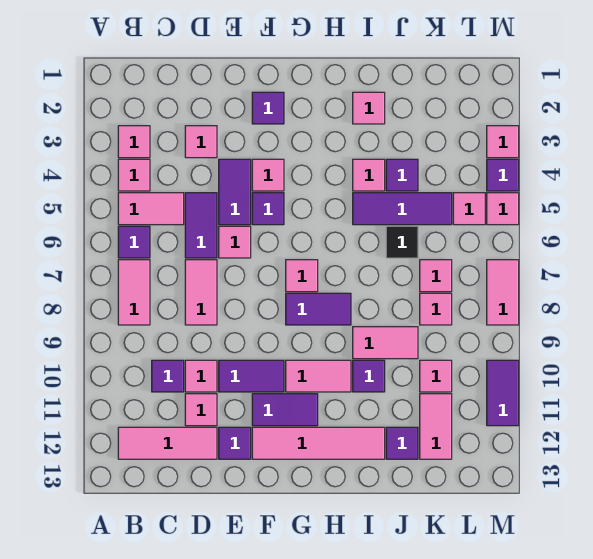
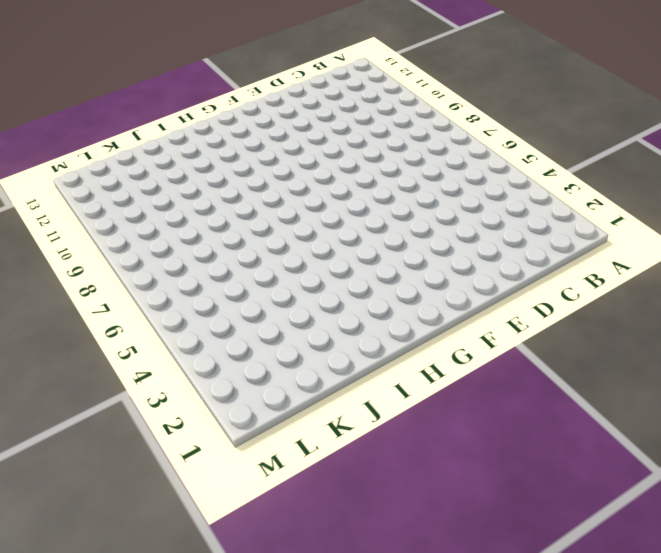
none -> pink tile B3 level 1
none -> pink tile B4 level 1
none -> pink tile B5:C5 level 1
none -> purple tile B6 level 1

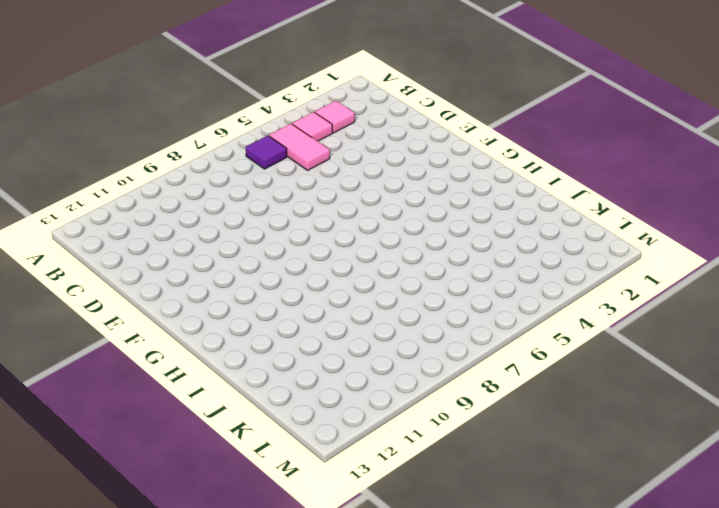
none -> pink tile B7:B8 level 1
none -> pink tile B12:D12 level 1
none -> purple tile C10 level 1
none -> pink tile D3 level 1

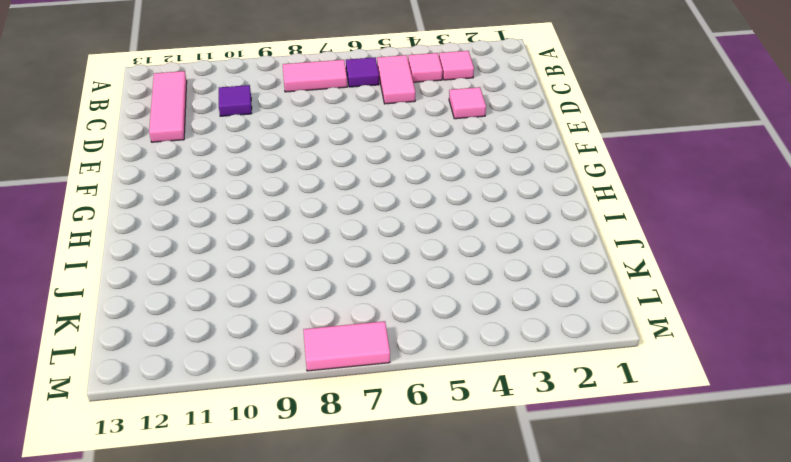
none -> purple tile D5:D6 level 1
none -> pink tile D7:D8 level 1
none -> pink tile D10 level 1
none -> pink tile D11 level 1

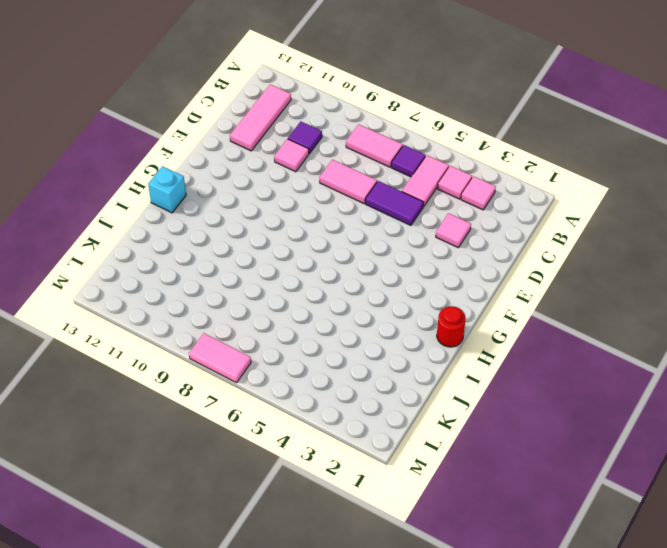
red round brick H1 level 1 -> none
cyan brick H13 level 1 -> none
none -> pink tile D11 level 1
none -> purple tile E4:E5 level 1
none -> pink tile E6 level 1
none -> purple tile E10:F10 level 1

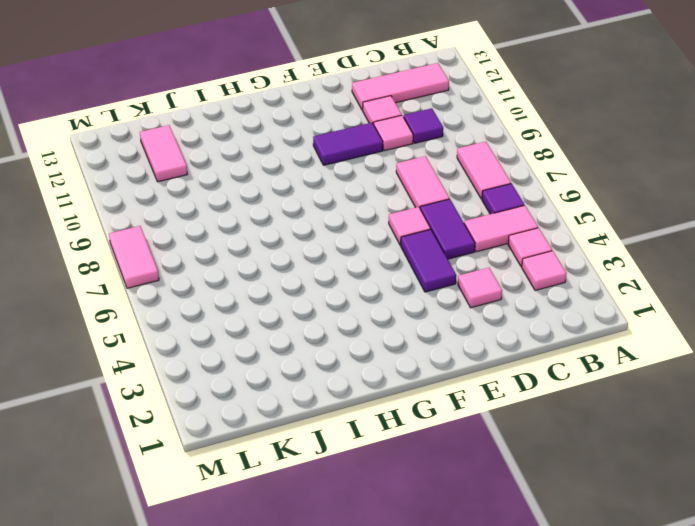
none -> purple tile E12 level 1
none -> purple tile F2 level 1
none -> pink tile F4 level 1
none -> purple tile F5 level 1

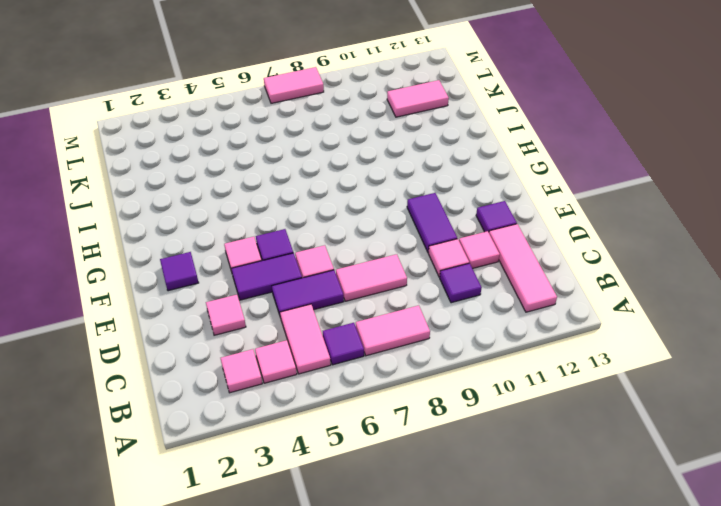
none -> purple tile F11:G11 level 1
none -> pink tile F12:I12 level 1
none -> pink tile G7 level 1
none -> purple tile G8:H8 level 1

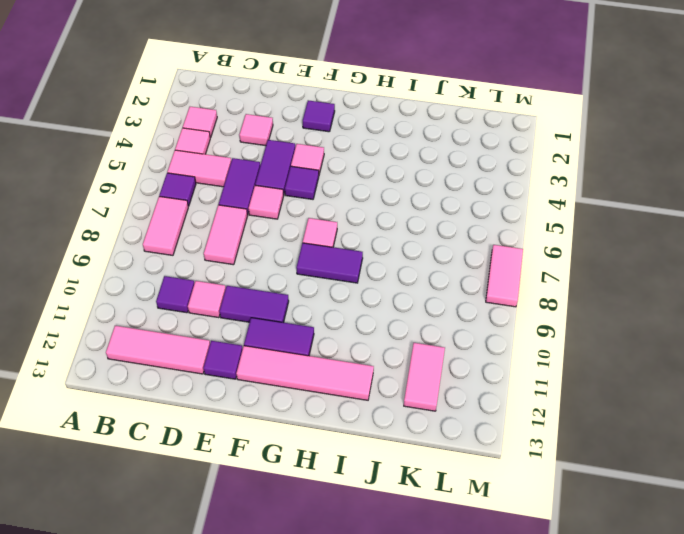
none -> pink tile D11 level 1
none -> pink tile G10:H10 level 1
none -> pink tile I2 level 1
none -> pink tile I4 level 1

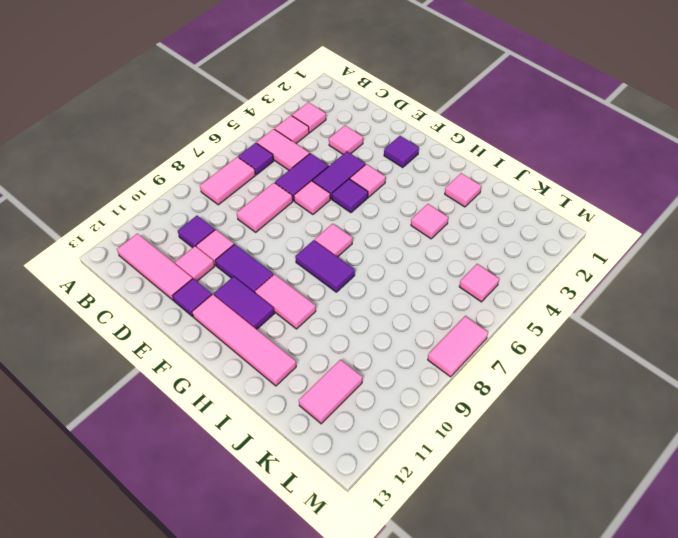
none -> purple tile I5:K5 level 1
none -> pink tile I9:J9 level 1
none -> purple tile I10 level 1
none -> purple tile J4 level 1

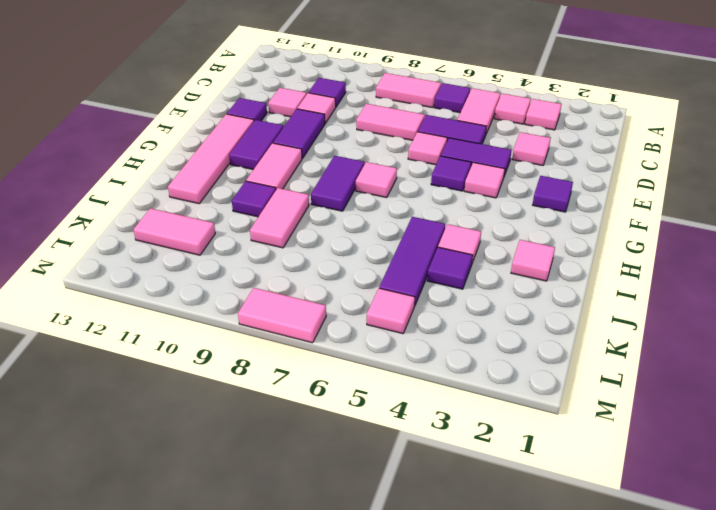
none -> pink tile B12:D12 level 1
none -> black tile J6 level 1
none -> purple tile J12 level 1
none -> pink tile K7 level 1

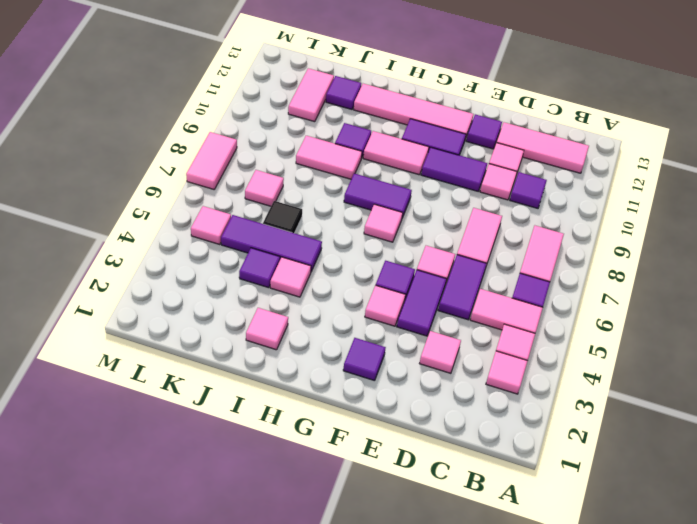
none -> pink tile K8 level 1
none -> pink tile K10 level 1
none -> pink tile M3 level 1
none -> purple tile M4 level 1

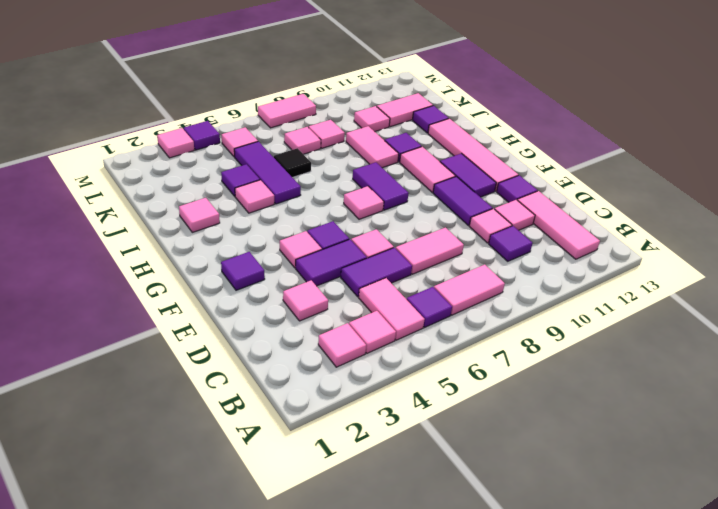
none -> pink tile M5 level 1
none -> purple tile M10:M11 level 1

